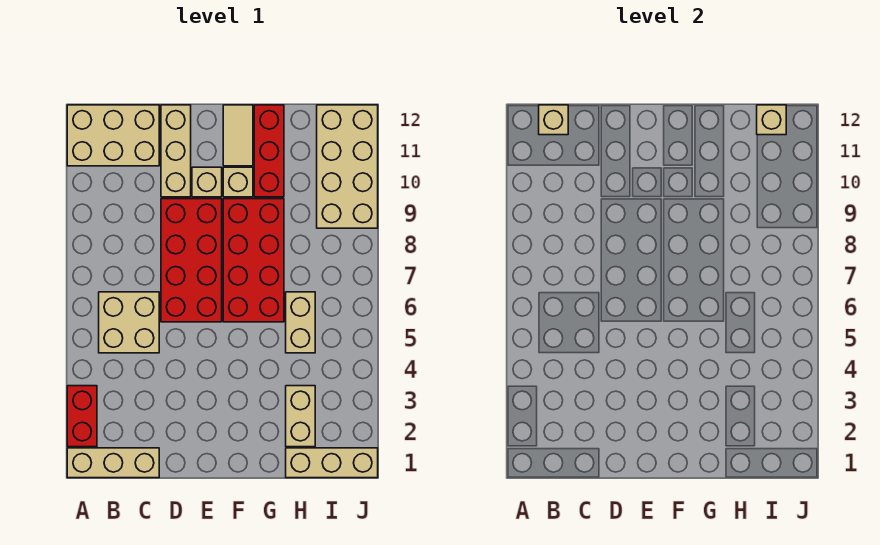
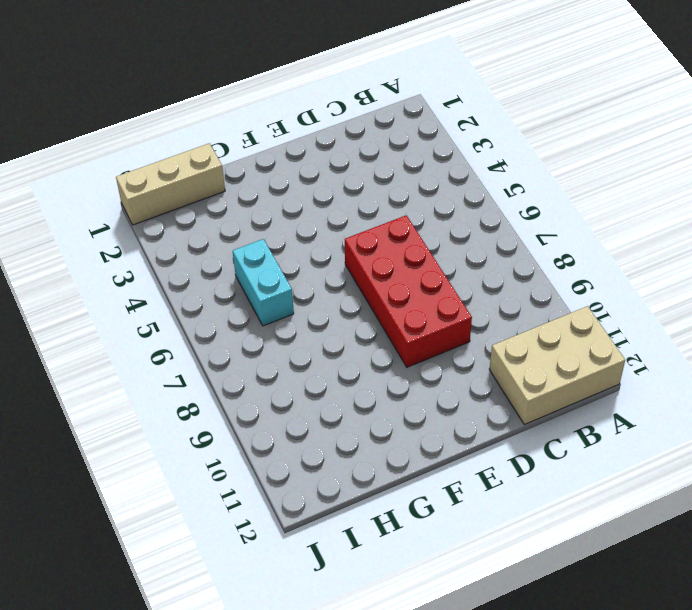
cyan brick H5:H6 level 1 -> tan brick H5:H6 level 1
none -> tan brick A1:C1 level 1
none -> red brick A2:A3 level 1
none -> tan brick B5:C6 level 1

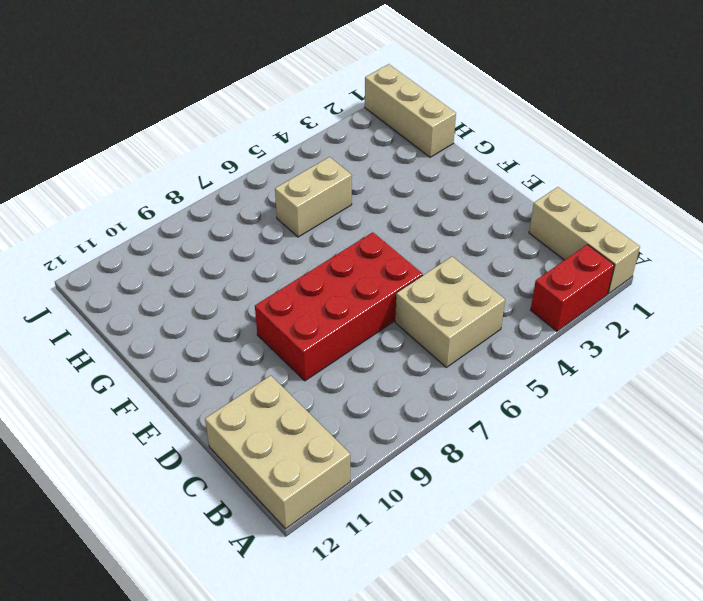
none -> tan brick D10:D12 level 1
none -> tan brick E10 level 1
none -> red brick F6:G9 level 1

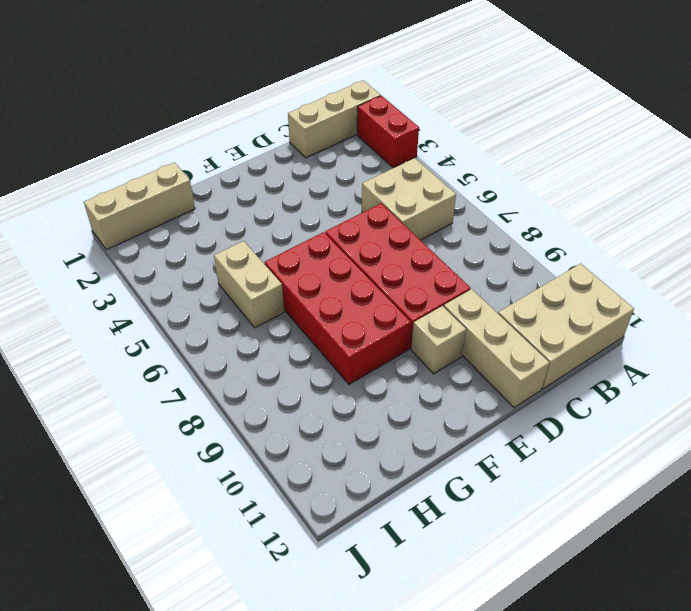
none -> tan brick F10 level 1
none -> tan tile F11:F12 level 1
none -> red brick G10:G12 level 1

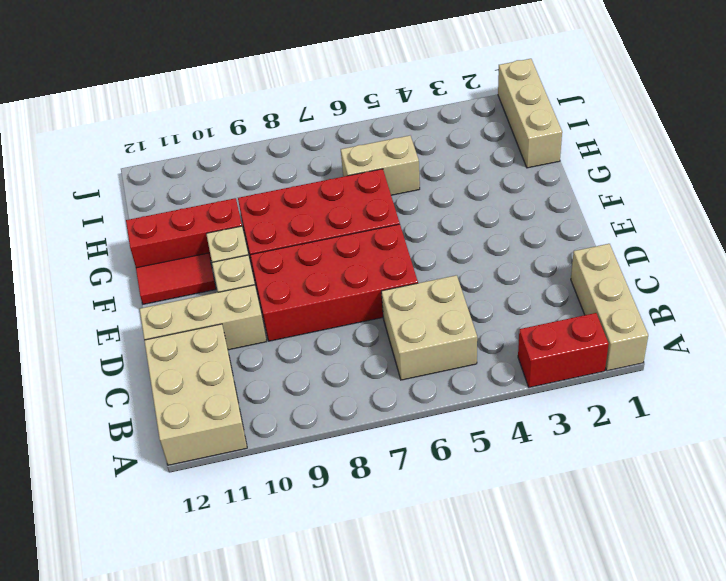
red tile F11:F12 level 1 -> tan tile F11:F12 level 1
none -> tan brick H2:H3 level 1
none -> tan brick I9:J12 level 1
none -> tan brick B12 level 2

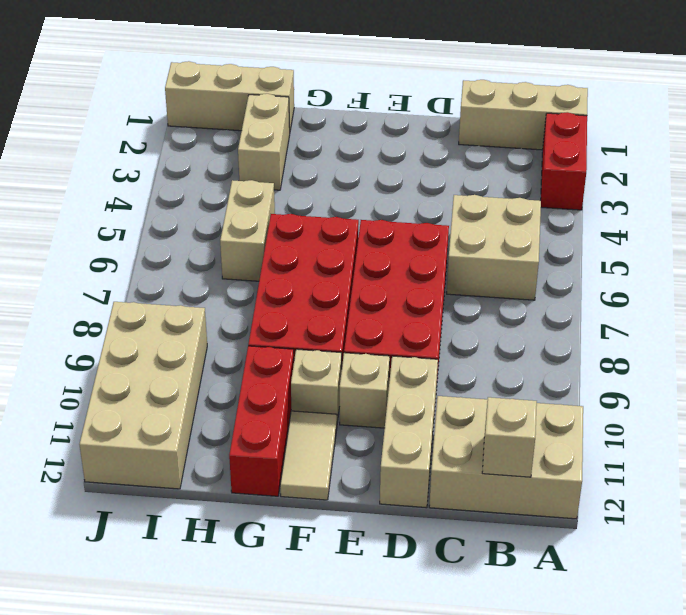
none -> tan brick I12 level 2

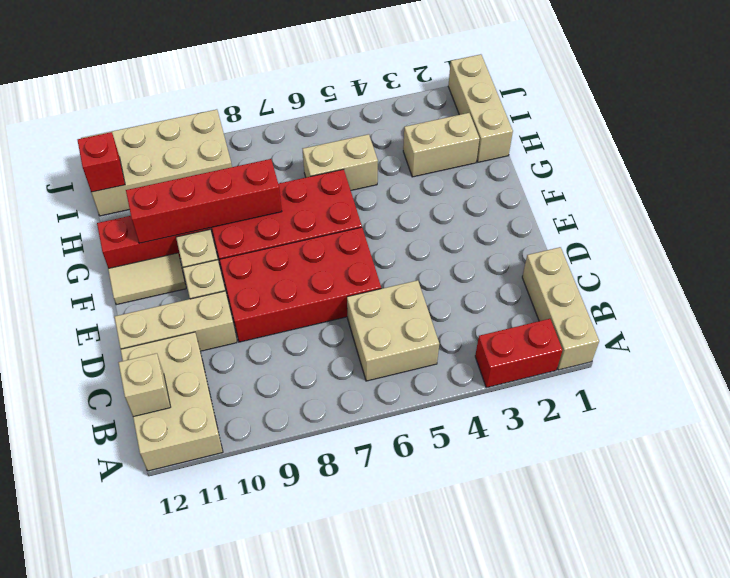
red brick G8:G11 level 2 -> none
red brick I12 level 2 -> tan brick I12 level 2

